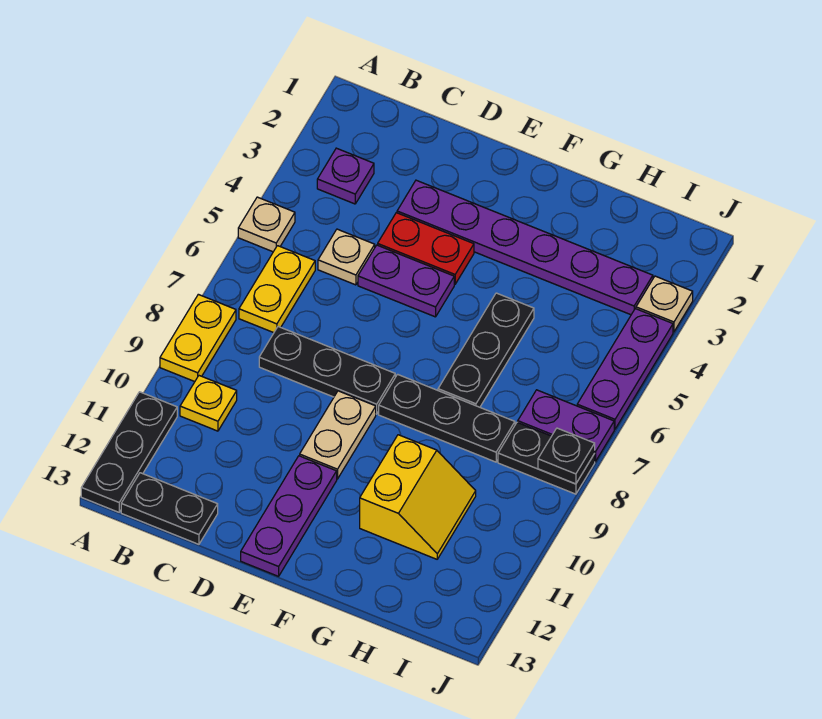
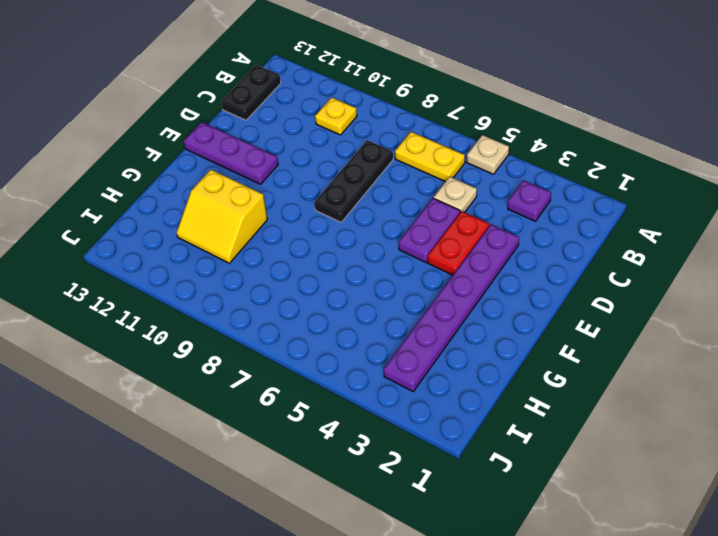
none -> yellow plate A8:A9 level 1
none -> black plate A11:A13 level 1
none -> tan plate E9:E10 level 1

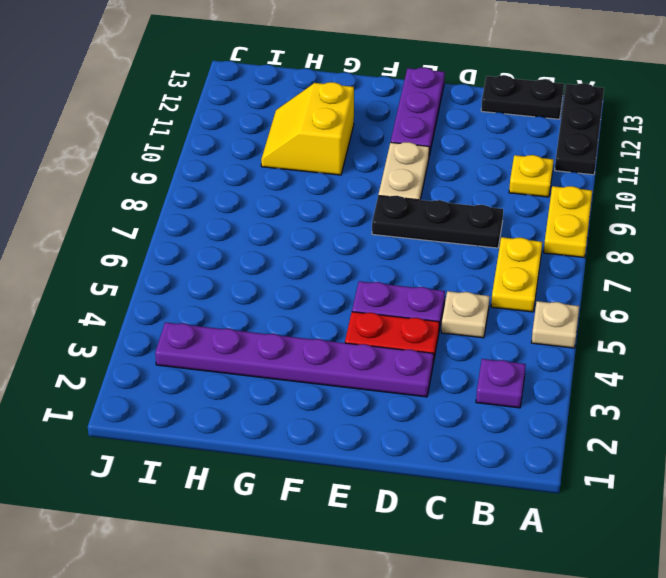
none -> black plate F8:H8 level 1
none -> black plate G5:G7 level 1
none -> purple plate I7:J7 level 1

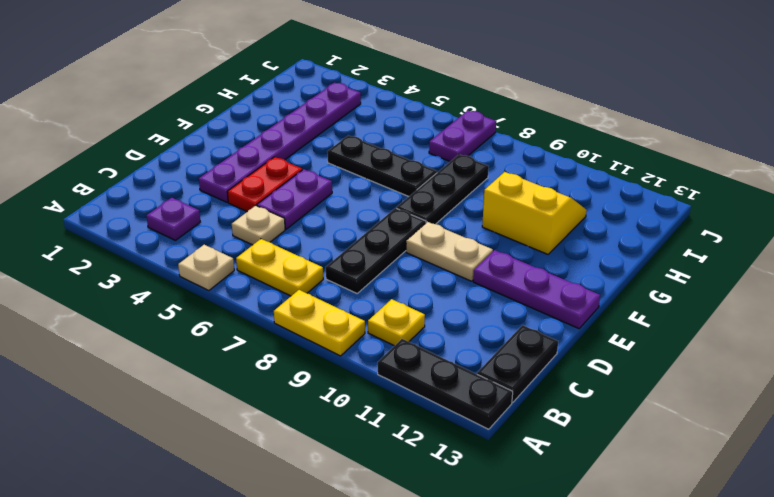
none -> black plate I8:J8 level 1
none -> tan plate J3 level 1
none -> purple plate J4:J6 level 1

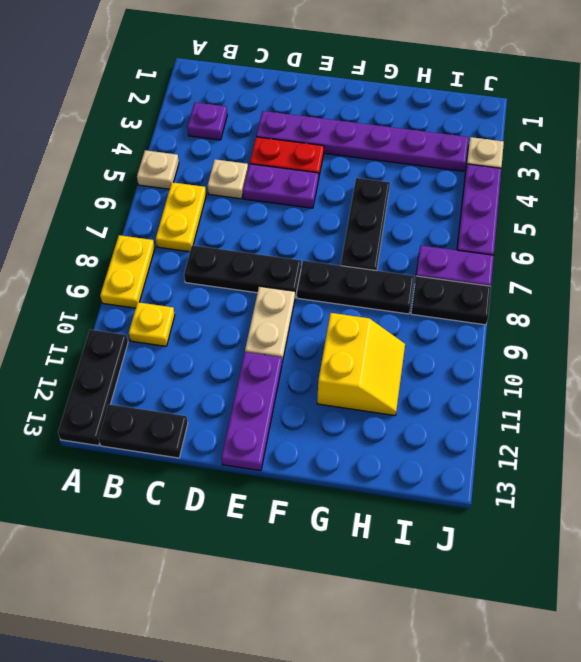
none -> black plate J8 level 2

